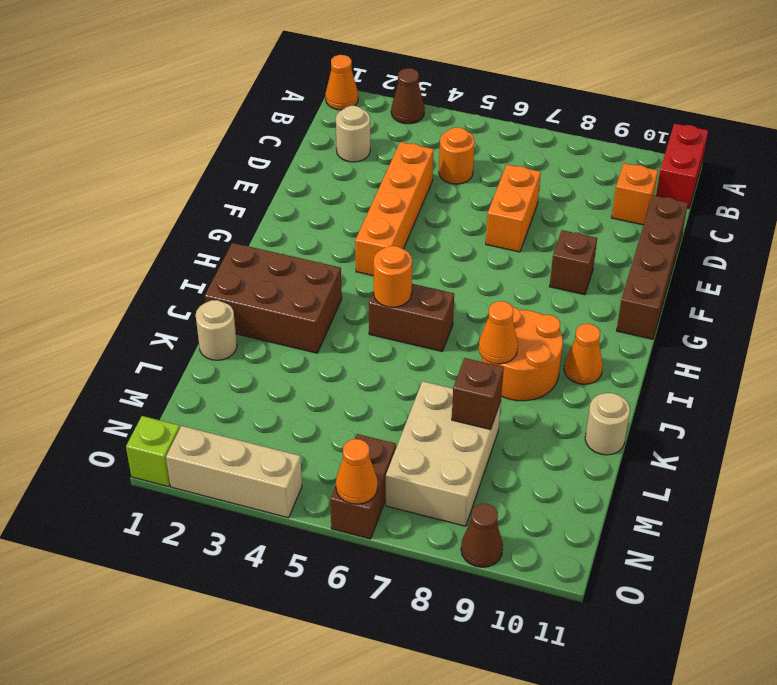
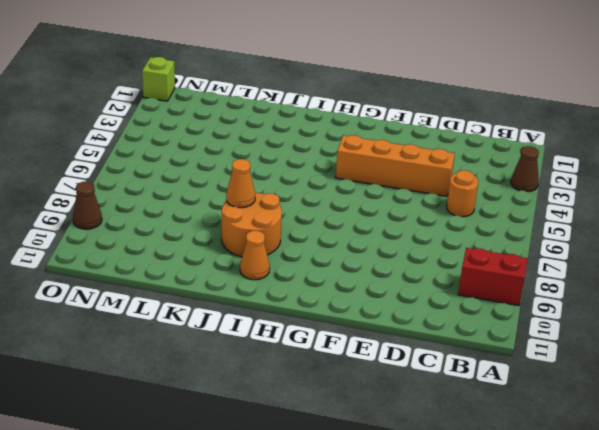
red brick A9:B9 level 1 -> red brick A11:B11 level 1
none -> orange cone A1 level 1
none -> tan round brick C2 level 1
none -> orange brick C10 level 1

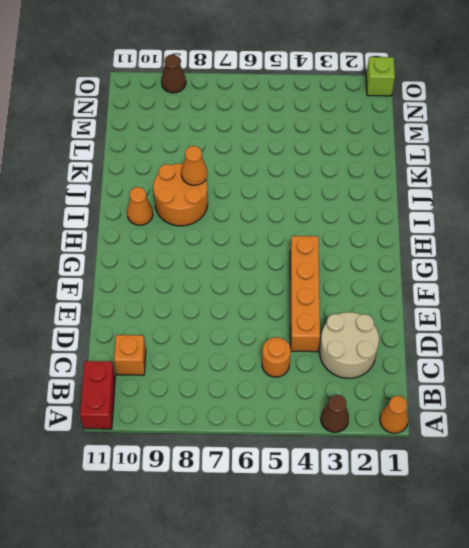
tan round brick C2:D3 level 1 -> tan round brick C2 level 1
none -> orange brick D7:E7 level 1
none -> brown brick D11:G11 level 1
none -> brown brick F9 level 1

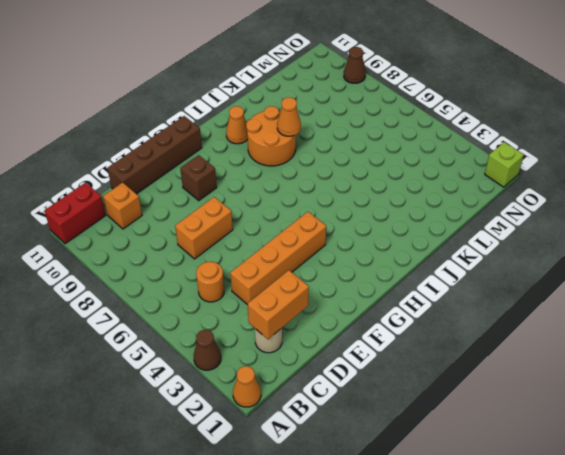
orange brick C2:D2 level 2 -> none
none -> brown brick I1:J3 level 1
none -> brown brick I5:I6 level 1
none -> tan round brick K1 level 1

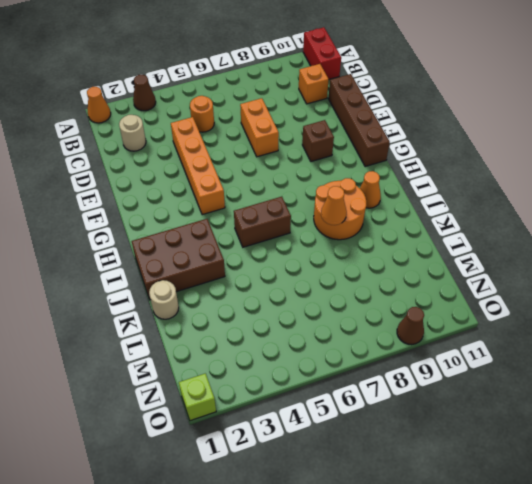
none -> tan round brick K11 level 1
none -> tan brick L7:N8 level 1
none -> brown brick N6:O6 level 1

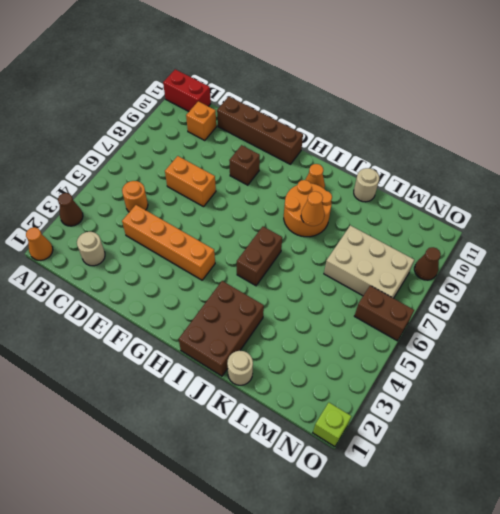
none -> tan brick O2:O4 level 1
none -> orange round brick I5 level 2
none -> brown brick L8 level 2

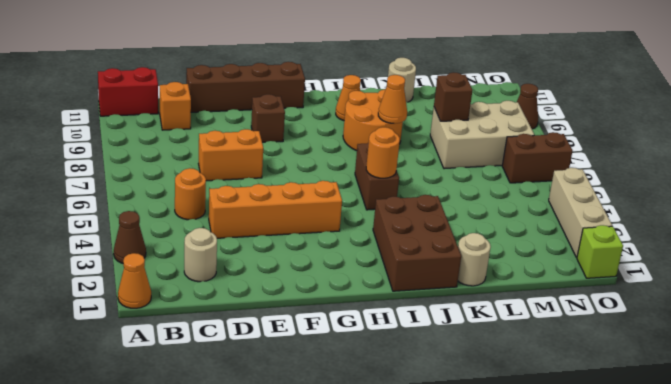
none -> orange cone O6 level 2

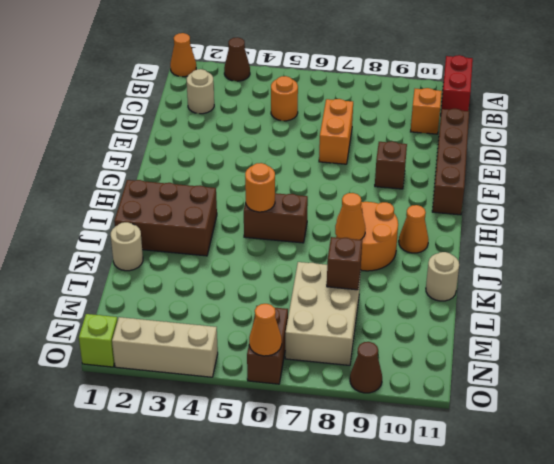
none -> orange brick D4:G4 level 1

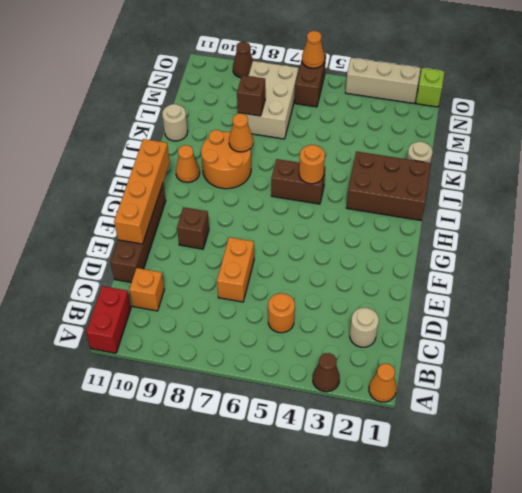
orange brick E11:H11 level 2 -> orange brick D4:G4 level 1

